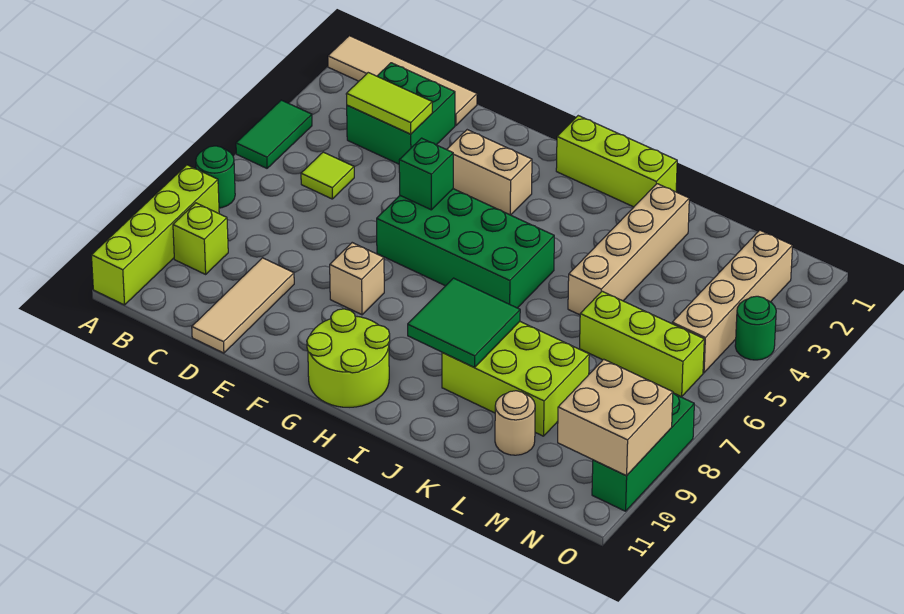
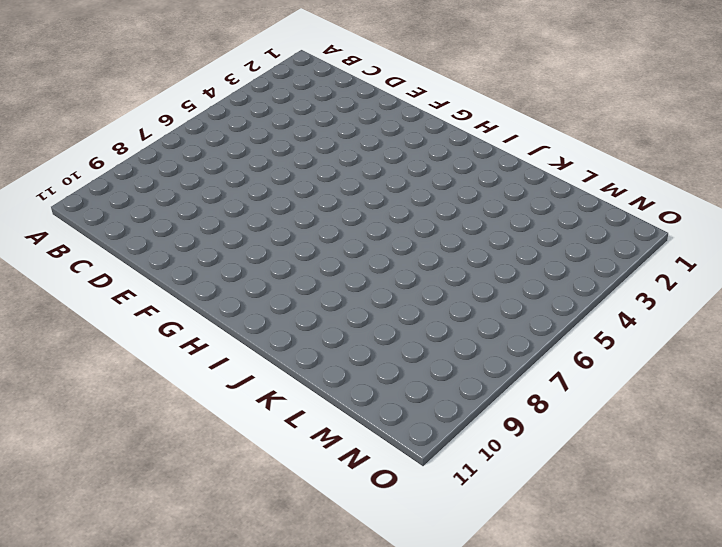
none -> tan tile A1:D1 level 1
none -> green tile A4:A5 level 1
none -> green round brick A7 level 1

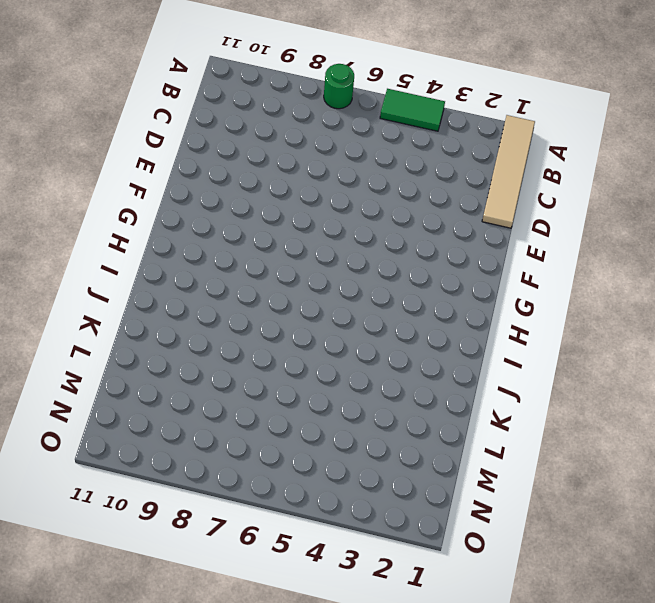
none -> lime brick A8:A11 level 1
none -> lime brick B9 level 1
none -> green brick C2:D3 level 1

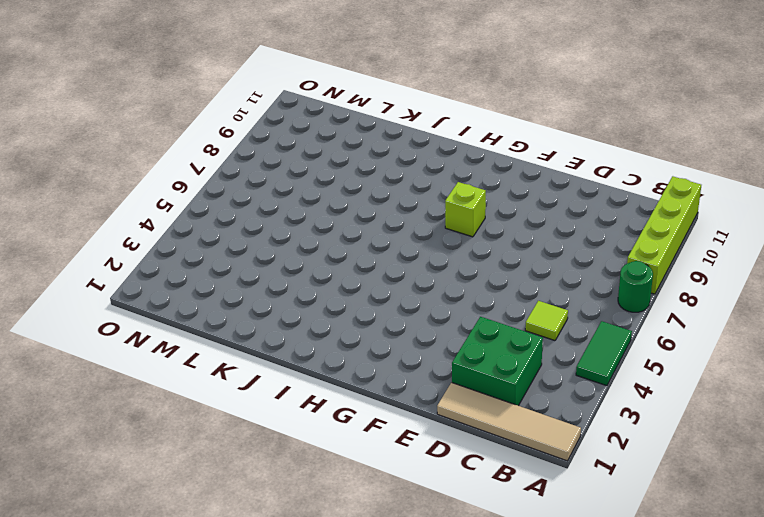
lime brick G8 level 1 -> lime brick B9 level 1
none -> tan tile D9:D11 level 1
none -> tan brick F3:G3 level 1
none -> green brick F5:I6 level 1

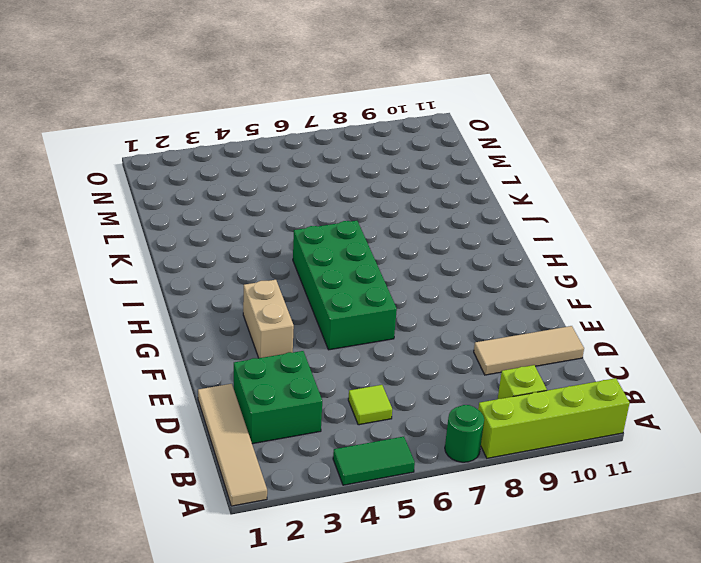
none -> tan brick F8 level 1
none -> lime round brick G10:H11 level 1
none -> lime brick H1:J1 level 1

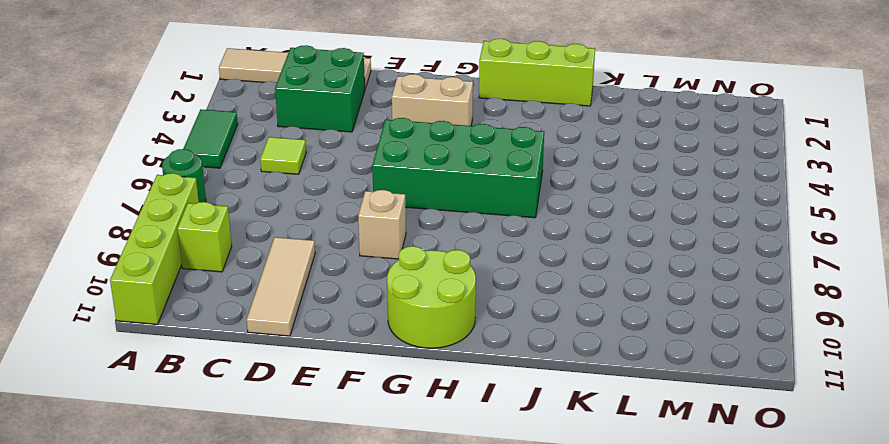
none -> lime brick J8:L9 level 1
none -> tan brick K2:K5 level 1
none -> lime brick L6:N6 level 1

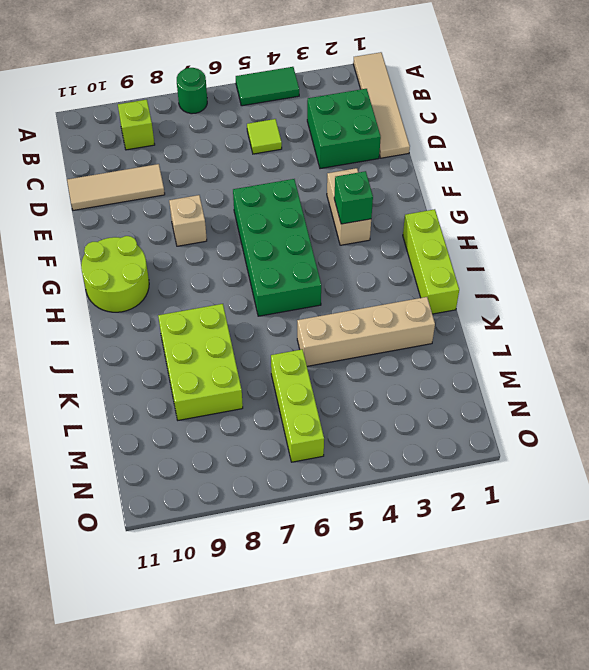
green brick G3 level 2 -> green brick F5 level 2
none -> lime brick A8:A11 level 1
none -> tan round brick L10 level 1
none -> tan brick N2:N5 level 1

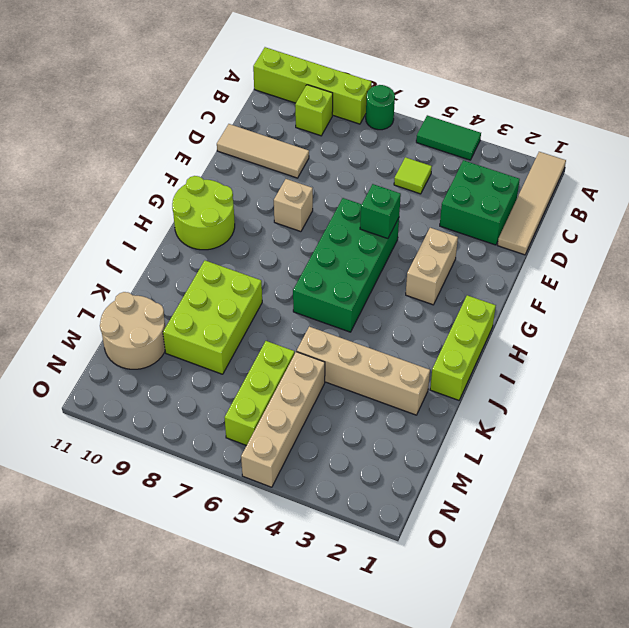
tan brick L5:O5 level 1 -> tan brick N2:N5 level 1
tan round brick L10:M11 level 1 -> tan round brick L10 level 1
none -> green round brick O4 level 1
none -> green brick O8:O10 level 1
none -> lime tile C3:D3 level 2

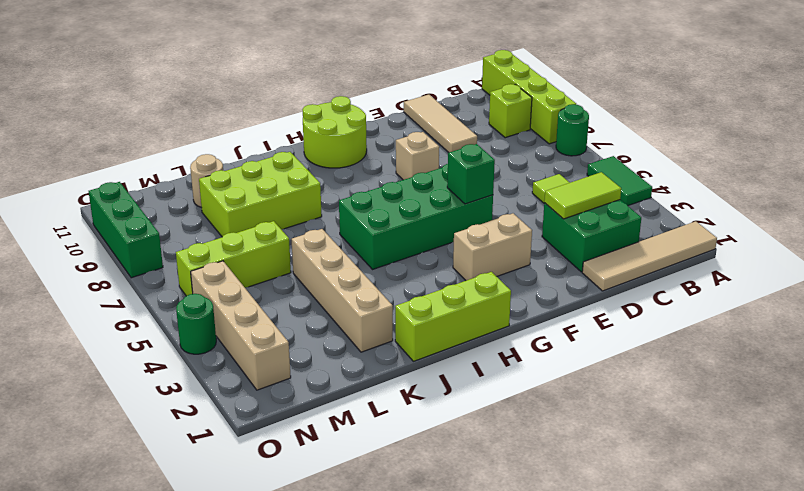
none -> green tile I8:J9 level 2
none -> tan brick N9:O10 level 2

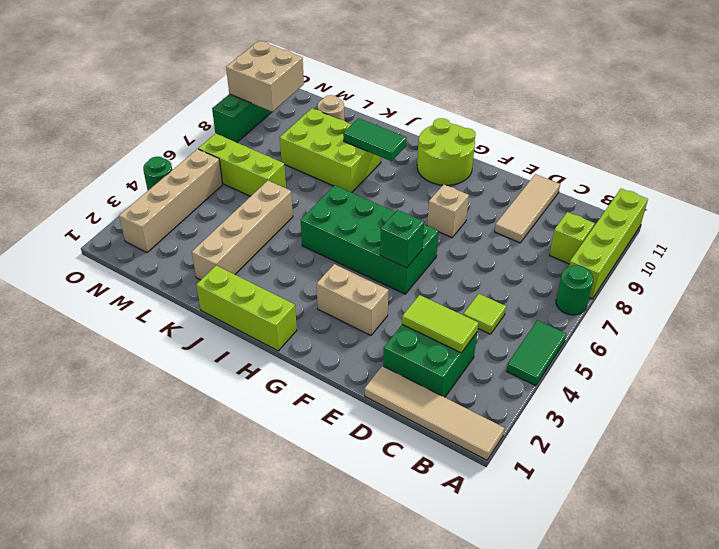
green tile I9:J9 level 2 -> green tile I8:J9 level 2

